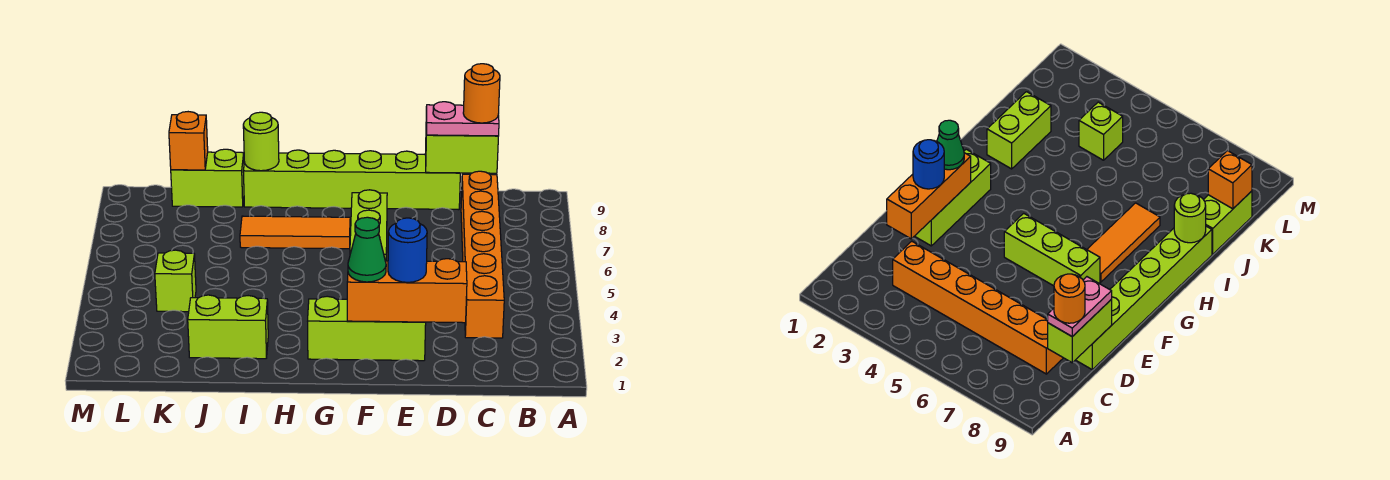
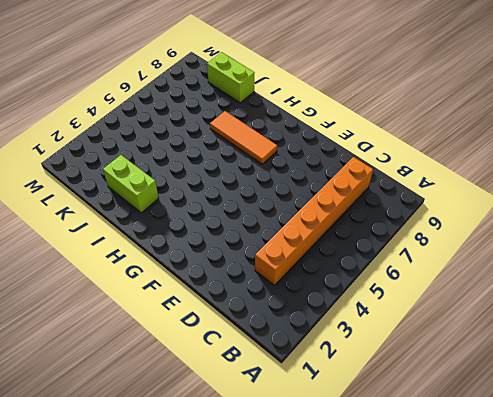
none -> lime brick D9:I9 level 1
none -> lime brick E2:G2 level 1
none -> lime brick F5:F7 level 1

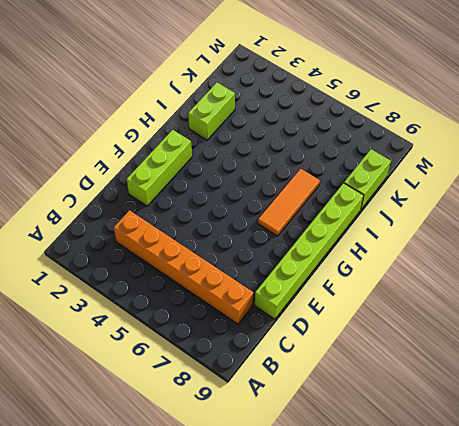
none -> lime brick F5:F7 level 1
none -> lime brick K4 level 1
none -> lime brick C9:D9 level 2

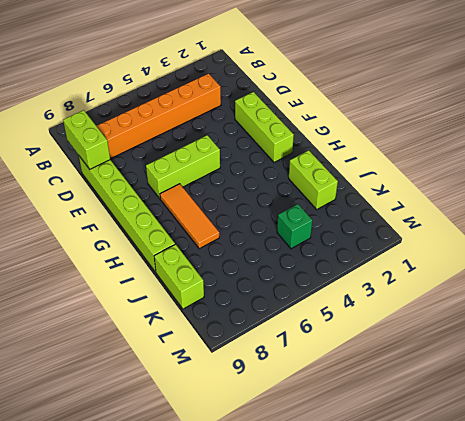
green brick K4 level 1 -> lime brick K4 level 1
none -> orange brick D2:F2 level 2
none -> lime round brick I9 level 2
none -> orange brick K9 level 2

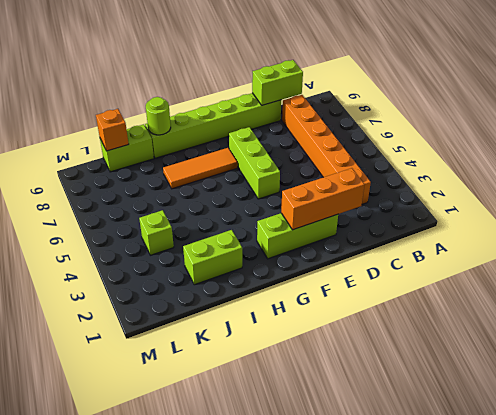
none -> pink plate C9:D9 level 3
none -> blue round brick E2 level 3
none -> green cone F2 level 3

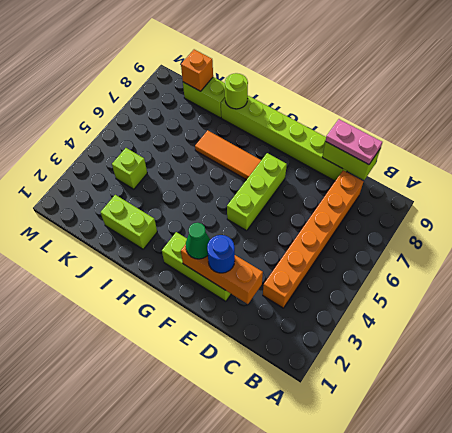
none -> orange round brick C9 level 4

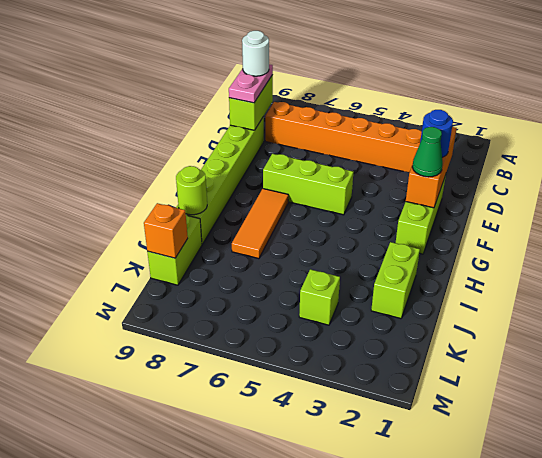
white round brick C9 level 4 -> orange round brick C9 level 4

